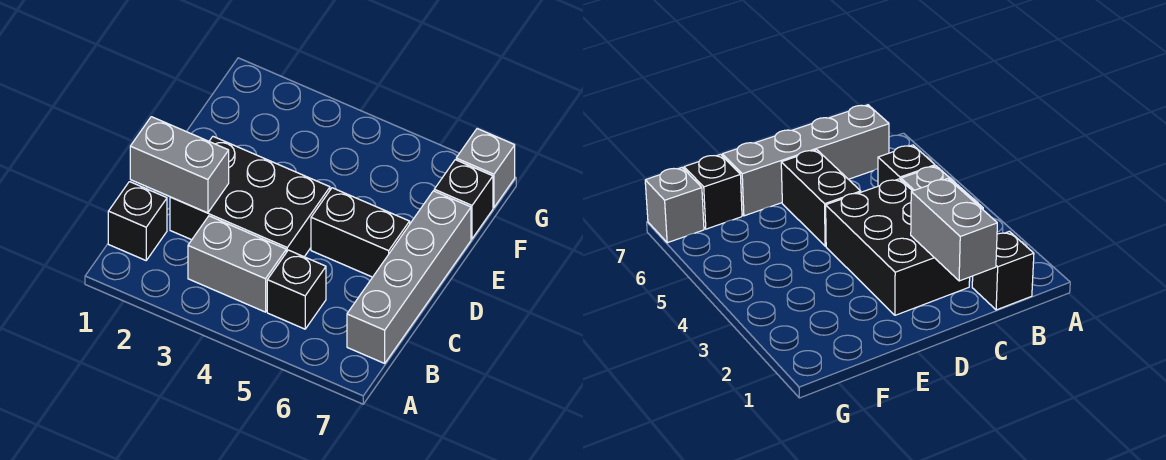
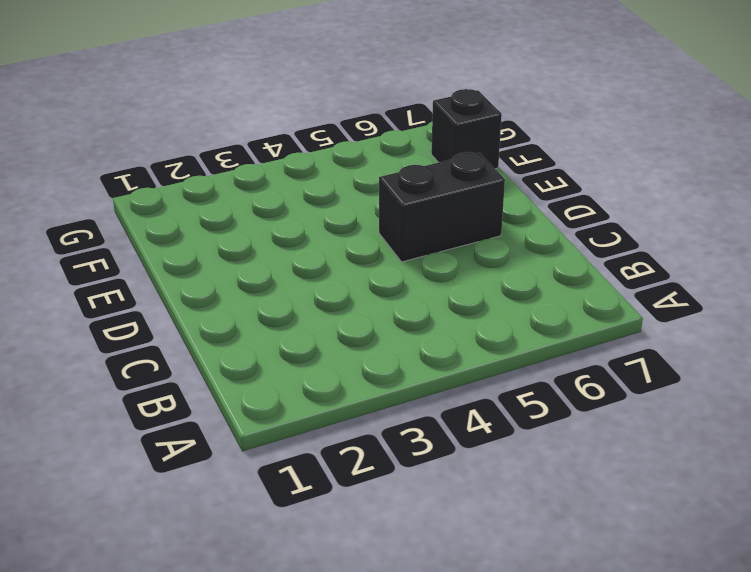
none -> black brick B1 level 1
none -> grey brick B3:B4 level 1

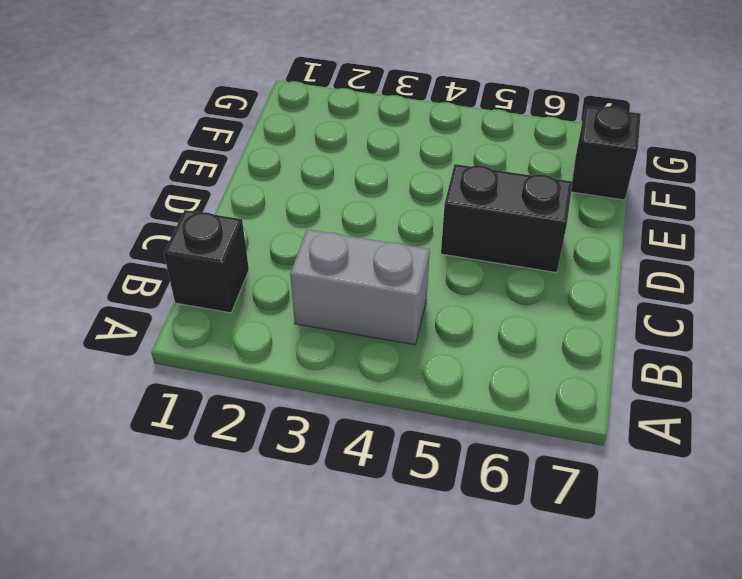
none -> black brick B5 level 1
none -> grey brick B7:E7 level 1

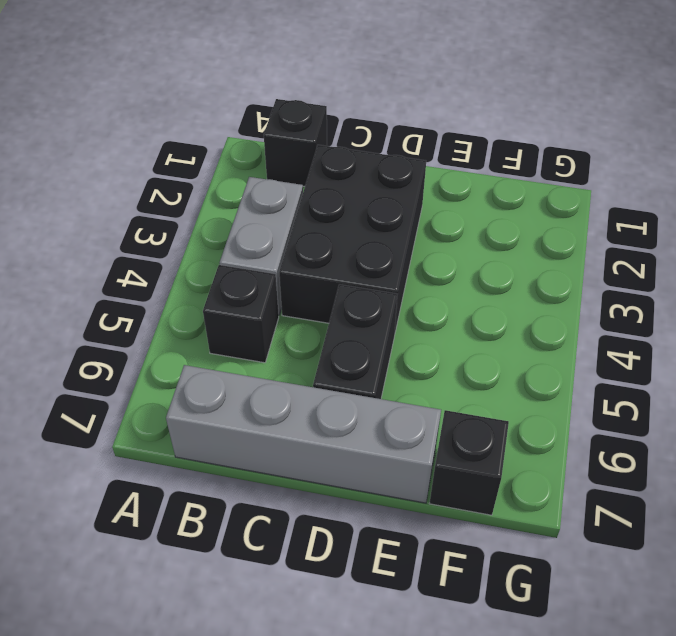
none -> grey brick G7 level 1
none -> grey brick C1:C2 level 2

